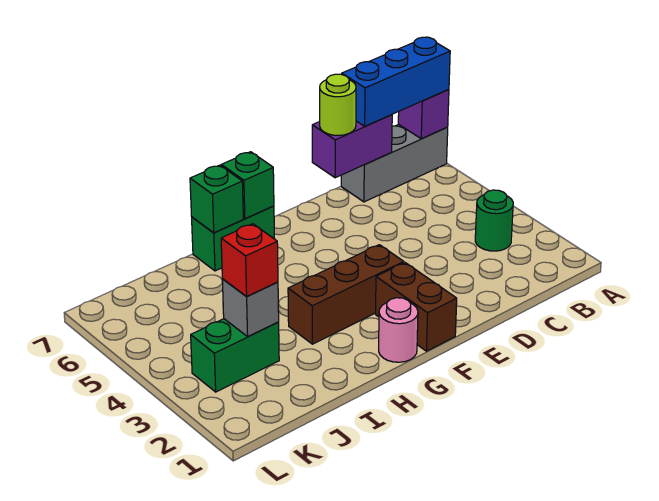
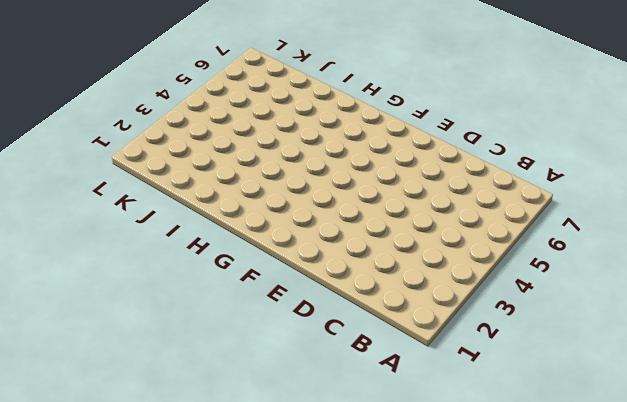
none -> grey brick A7:C7 level 1
none -> green round brick B3 level 1
none -> brown brick F1:F2 level 1

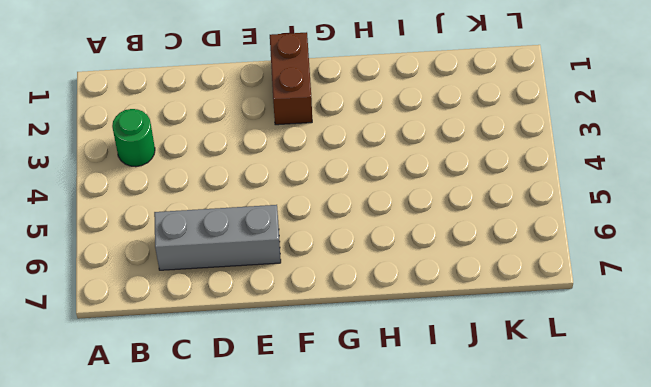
grey brick C6:E6 level 1 -> grey brick A7:C7 level 1
none -> brown brick F3:H3 level 1
none -> pink round brick G1 level 1
none -> green brick G7:H7 level 1

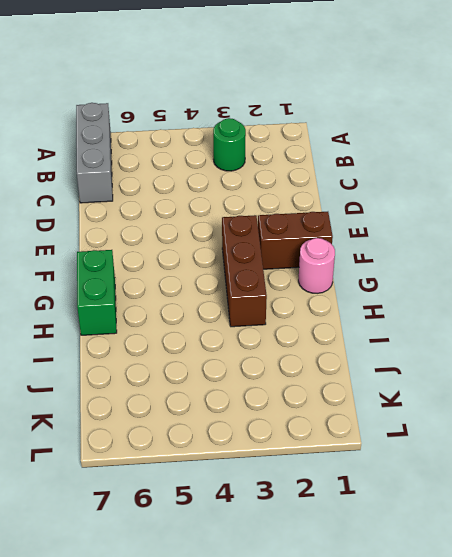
none -> green brick J3:K3 level 1
none -> purple brick A7 level 2
none -> purple brick C7:D7 level 2

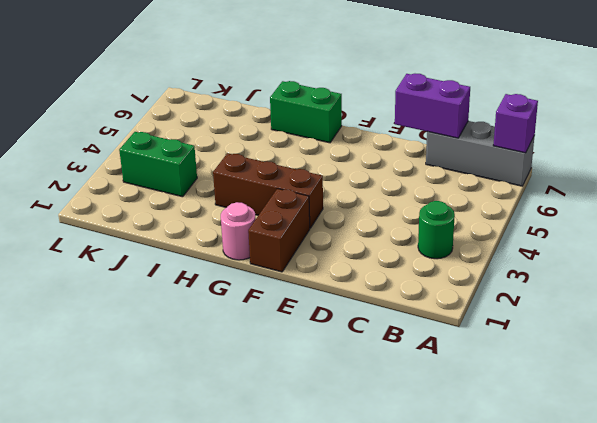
none -> green brick G7 level 2
none -> green brick H7 level 2
none -> grey brick J3 level 2

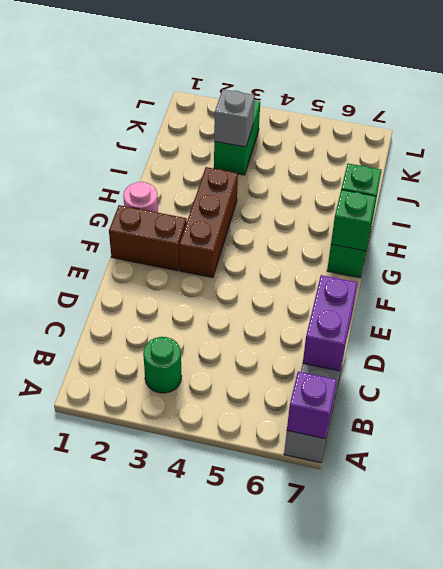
none -> blue brick A7:C7 level 3
none -> lime round brick D7 level 3
none -> red brick J3 level 3

